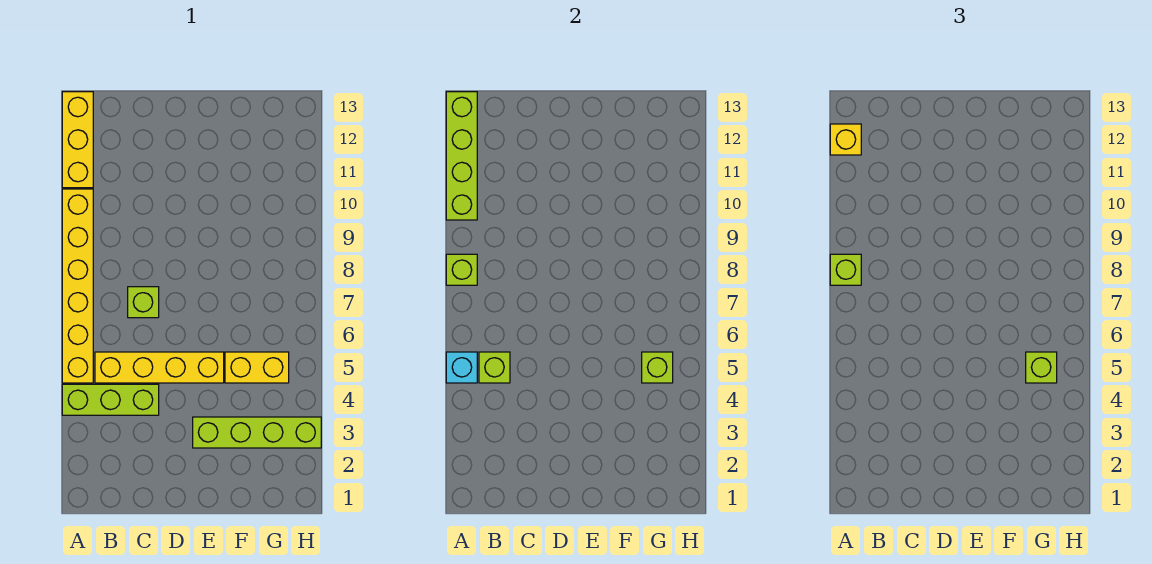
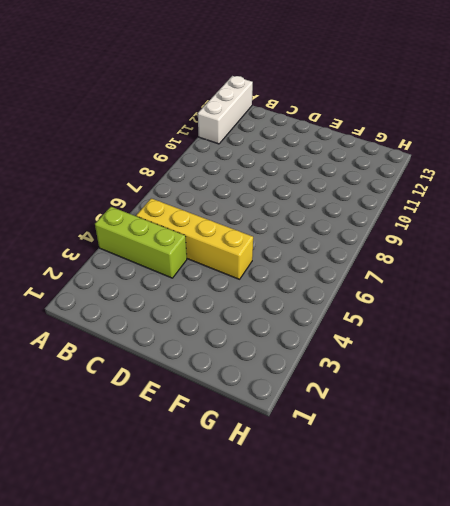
white brick A11:A13 level 1 -> yellow brick A11:A13 level 1
none -> yellow brick A5:A10 level 1
none -> lime brick C7 level 1
none -> lime brick E3:H3 level 1

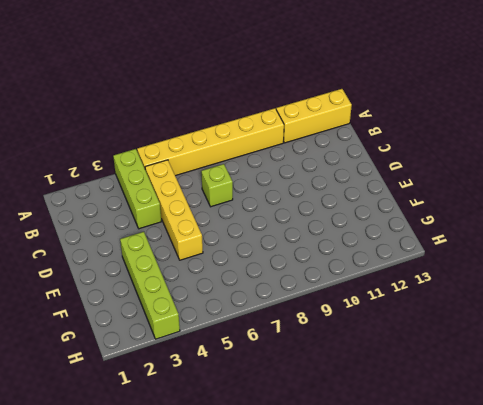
none -> yellow brick F5:G5 level 1
none -> cyan brick A5 level 2
none -> lime brick A8 level 2

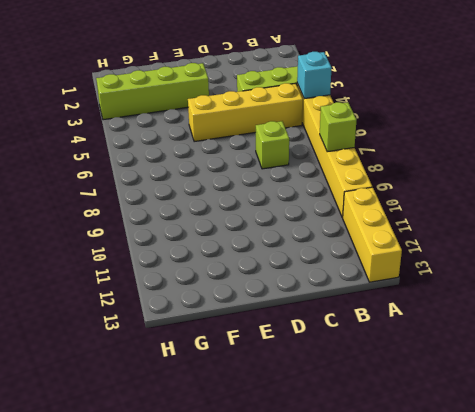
none -> yellow brick F5:G5 level 1
none -> lime brick A10:A13 level 2
none -> lime brick B5 level 2

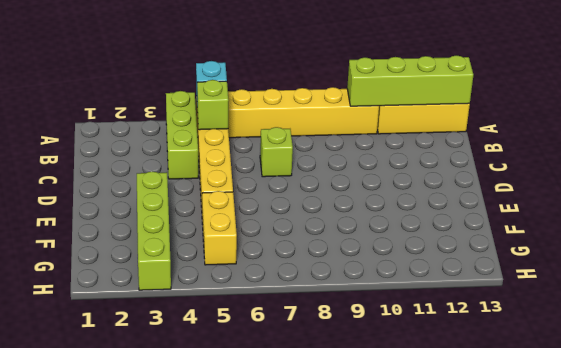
none -> lime brick A8 level 2
none -> lime brick G5 level 2
none -> lime brick A8 level 3

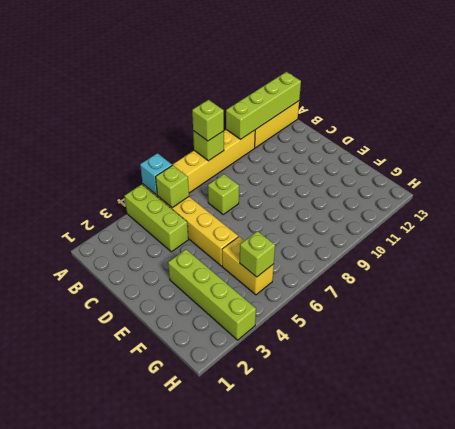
none -> yellow brick A12 level 3
none -> lime brick G5 level 3

